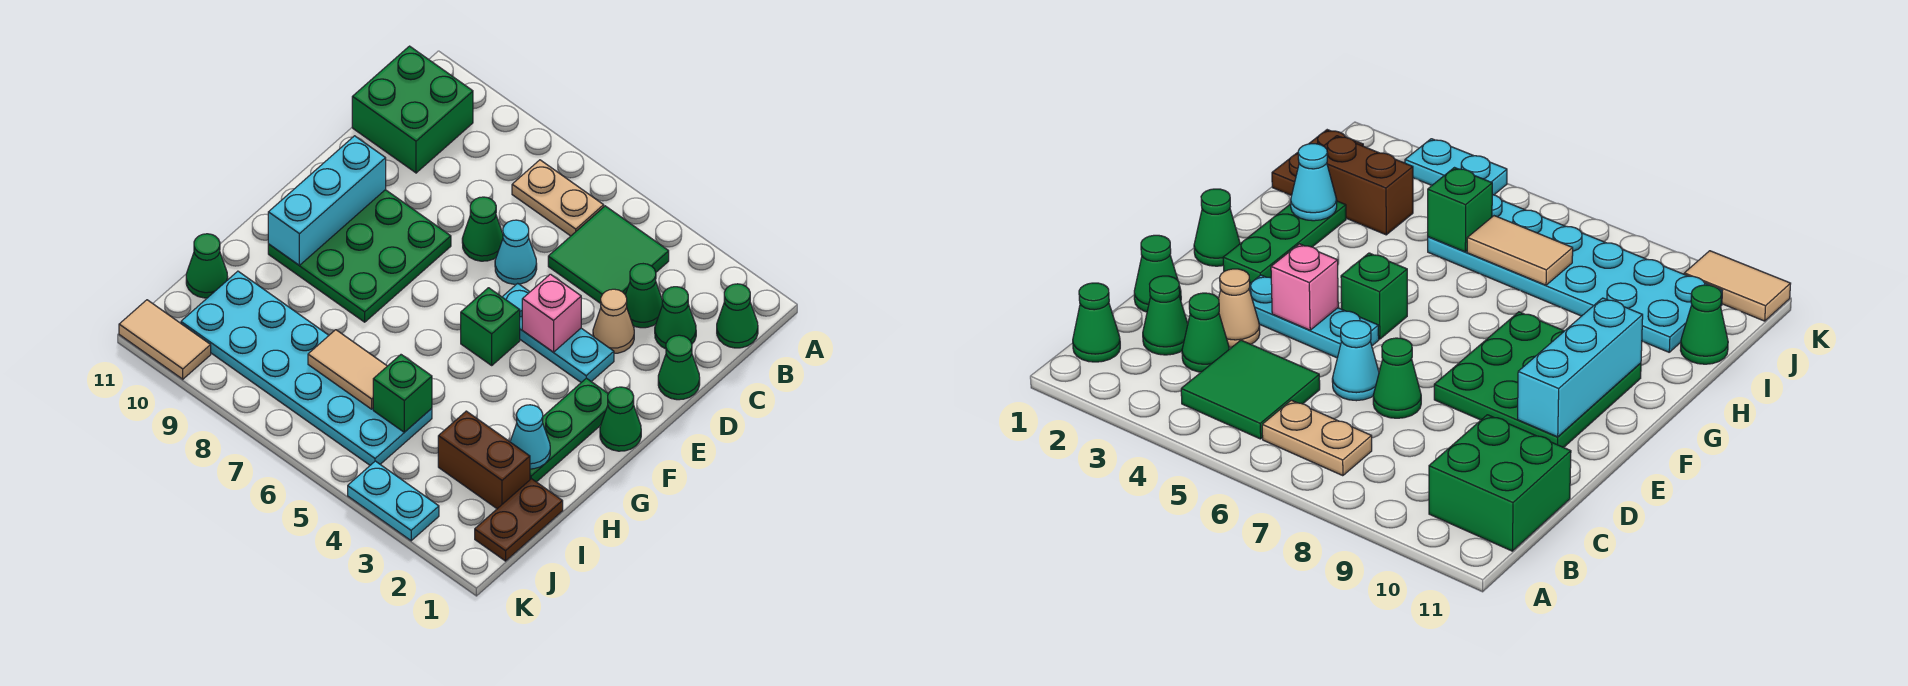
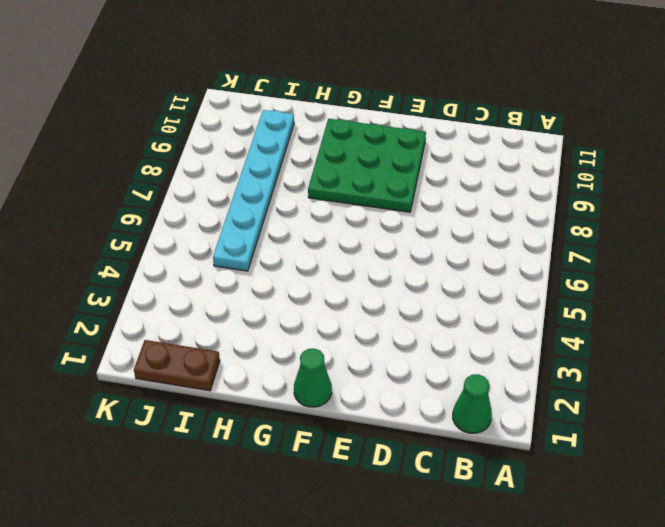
cyan plate I5:I10 level 1 -> cyan plate I5:J10 level 1
none -> green tile B4:C5 level 1
none -> tan plate B6:B7 level 1
none -> green brick B10:C11 level 1

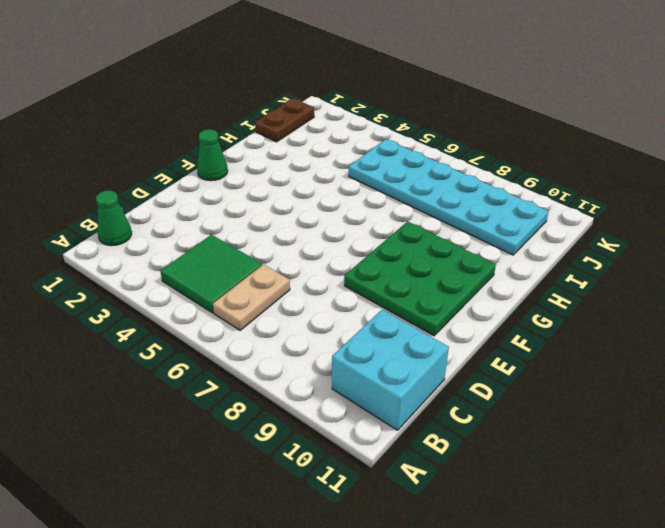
tan plate B6:C6 level 1 -> tan plate B6:B7 level 1
cyan brick B10:C11 level 1 -> green brick B10:C11 level 1
none -> green cone C2 level 1
none -> green cone C3 level 1
none -> green cone D1 level 1

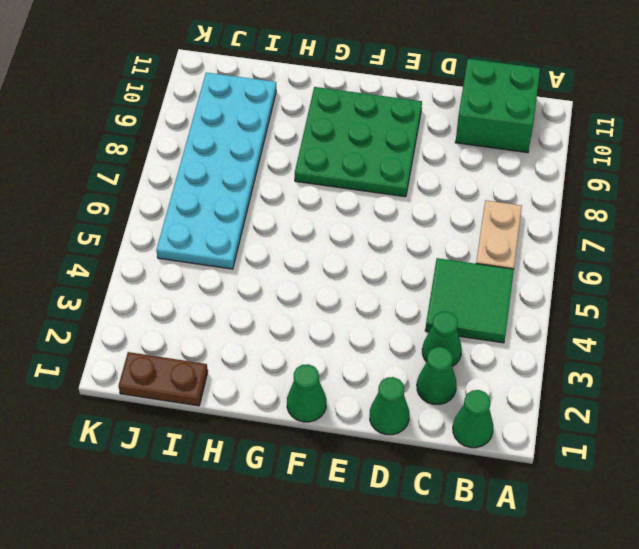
none -> tan cone D3 level 1
none -> cyan cone D6 level 1
none -> green cone D7 level 1

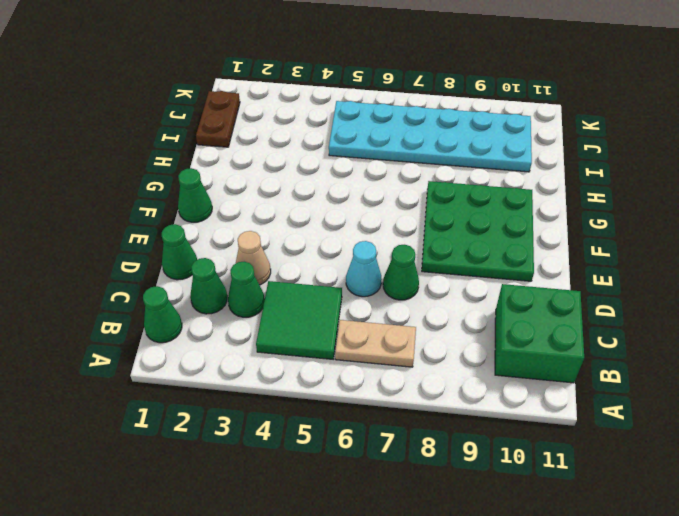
none -> cyan plate E3:E5 level 1
none -> green plate F2:H2 level 1
none -> green brick F5 level 1

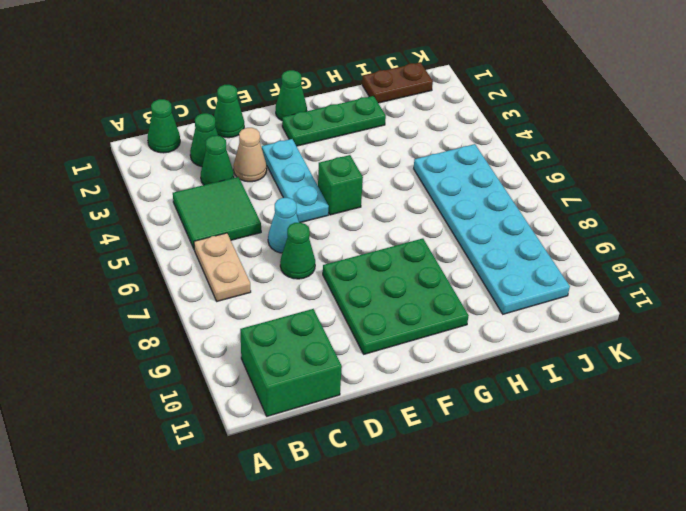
none -> brown brick I2:I3 level 1
none -> green cone I11 level 1
none -> cyan plate K3:K4 level 1

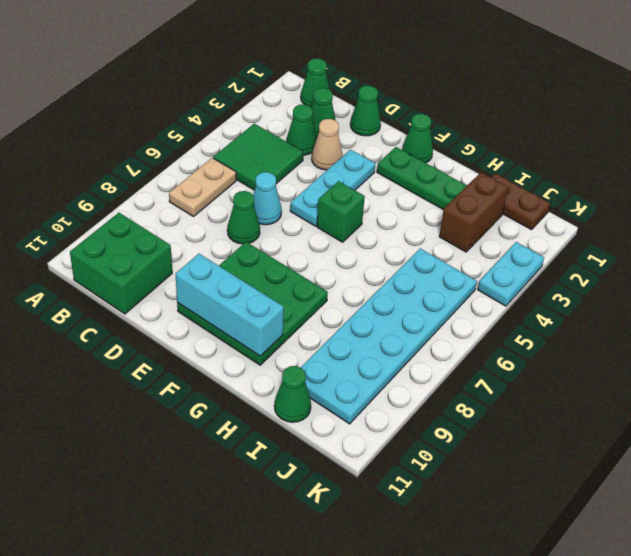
none -> tan tile K10:K11 level 1
none -> pink brick E4 level 2
none -> cyan cone H2 level 2

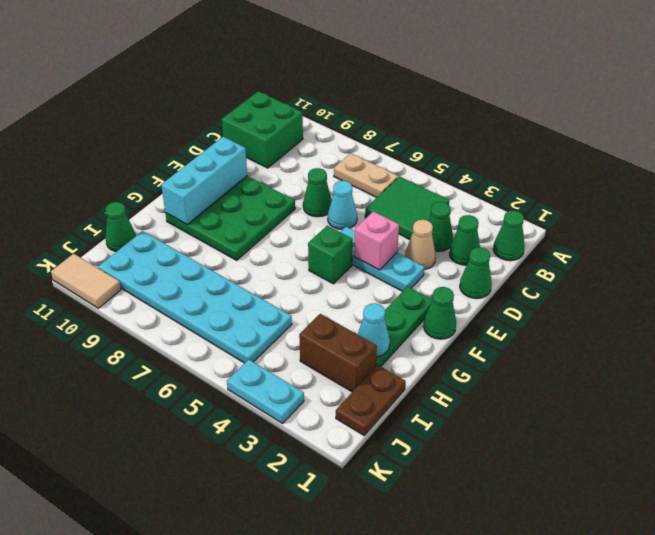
none -> green brick I5 level 2
none -> tan tile I6:I7 level 2

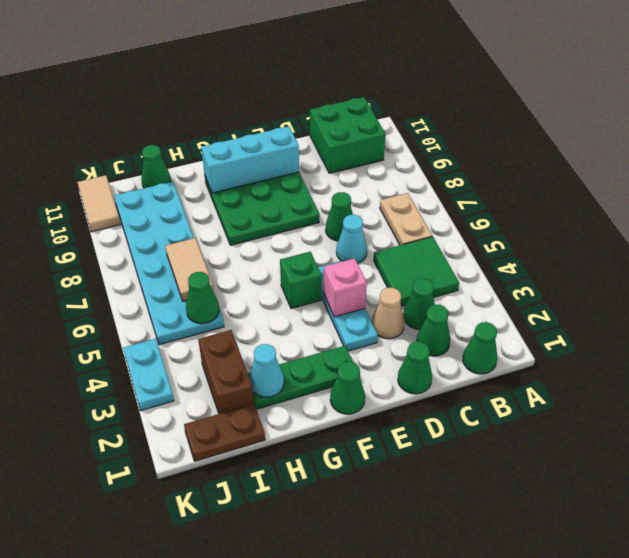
green cone I5 level 2 -> green brick I5 level 2

